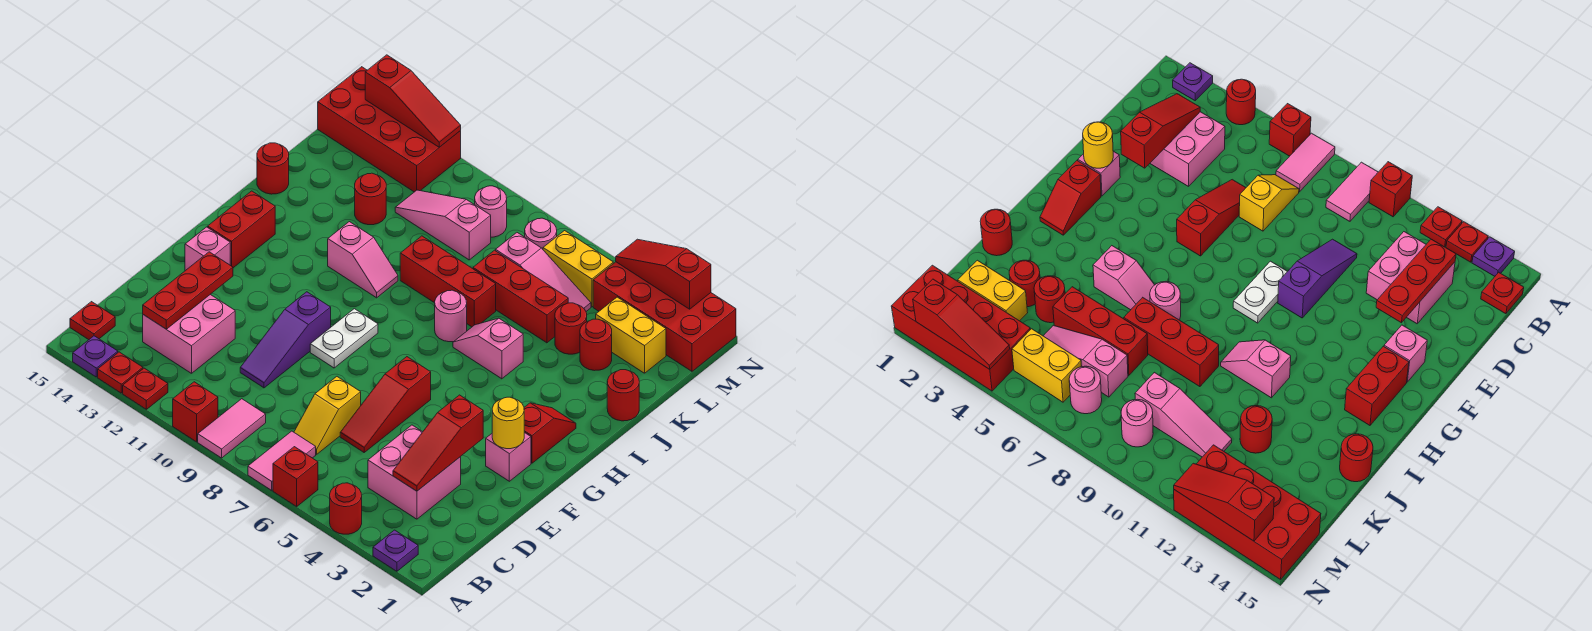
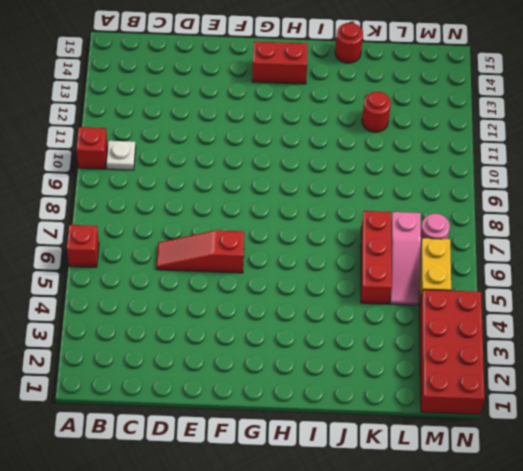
white plate B10 level 1 -> none
none -> purple plate A2 level 1
none -> red round brick A4 level 1
none -> pink tile A7:B7 level 1
none -> pink tile A9:B9 level 1

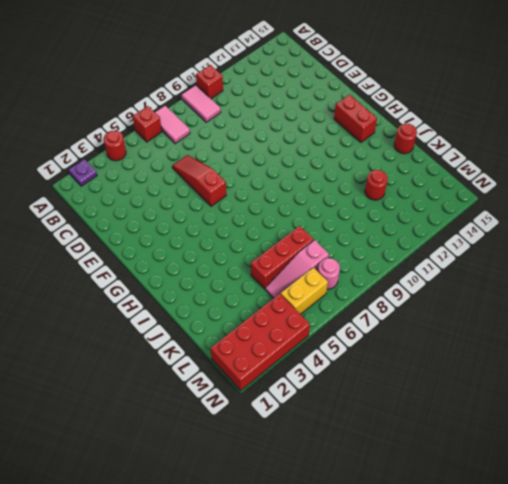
none -> red plate A12 level 1
none -> red plate A13 level 1
none -> purple plate A14 level 1
none -> red plate B15 level 1

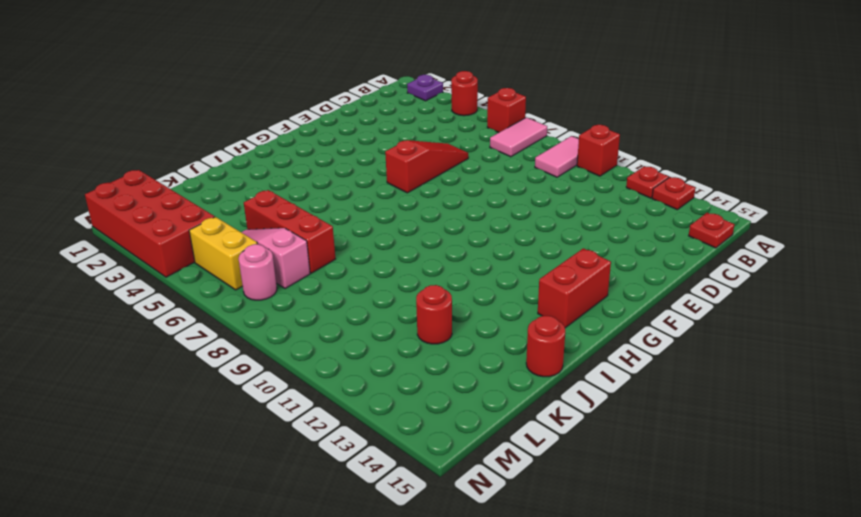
none -> purple plate A14 level 1
none -> pink brick C3:D4 level 1
none -> yellow slope C7:D7 level 1 top D
none -> pink brick C12:D13 level 1

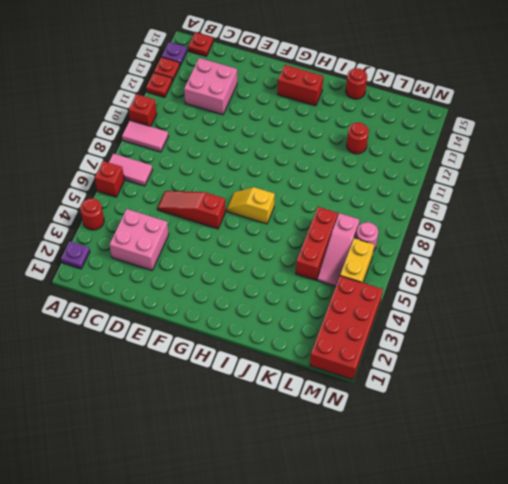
yellow slope G7:H7 level 1 top H -> yellow slope C7:D7 level 1 top D
none -> purple slope D10:F10 level 1 top F
none -> pink brick F2 level 1
none -> white plate F9:G9 level 1
none -> pink brick F14 level 1

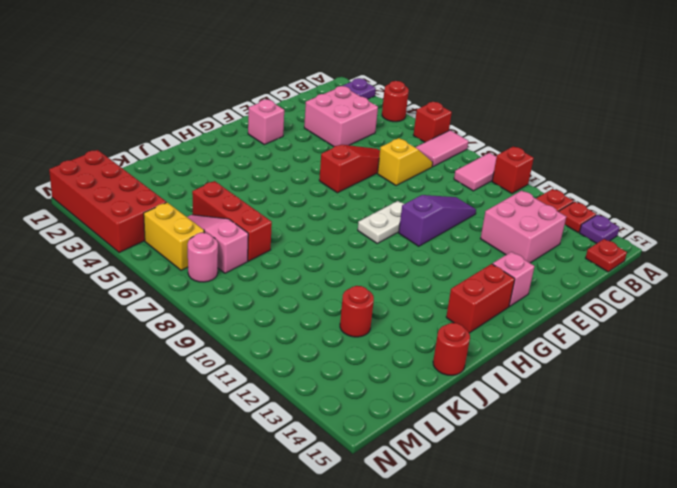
none -> red slope G2:H2 level 1 top G
none -> pink slope I5:I6 level 1 top 5
none -> pink round brick I7 level 1
none -> pink slope I10:I11 level 1 top 11

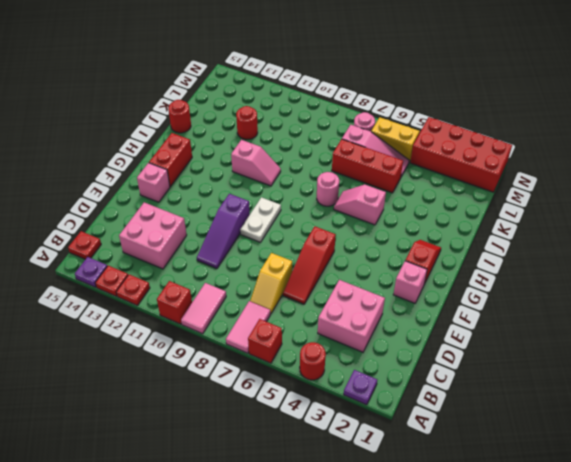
none -> red round brick J1 level 1
none -> red brick J7:J9 level 1
none -> red round brick K3 level 1
none -> red round brick K4 level 1

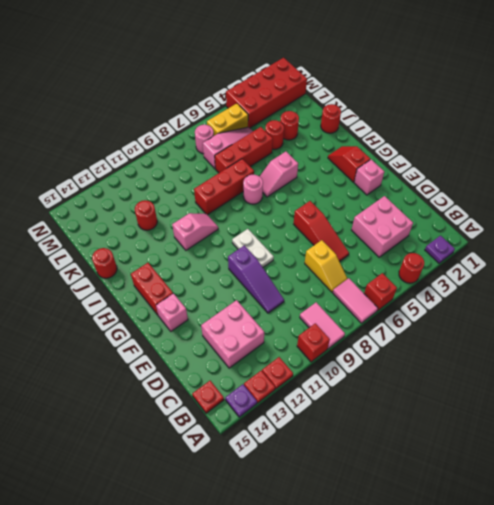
none -> yellow brick L2:L3 level 1
none -> pink slope L9:L11 level 1 top 9
none -> pink round brick M9 level 1
none -> red brick M12:N15 level 1

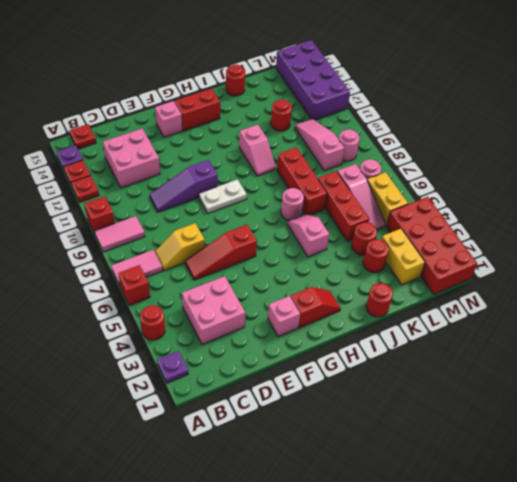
purple brick M12:N15 level 1 -> red brick M12:N15 level 1
none -> red slope C3:E3 level 2 top E
none -> red plate C13:E13 level 2
none -> yellow round brick F2 level 2
none -> red slope N2:N4 level 2 top 2

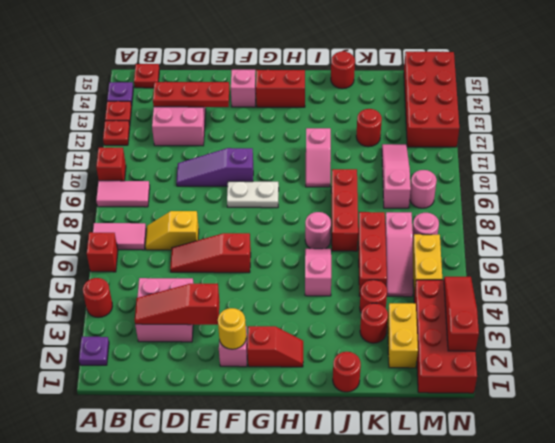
none -> red slope N12:N14 level 2 top 14

